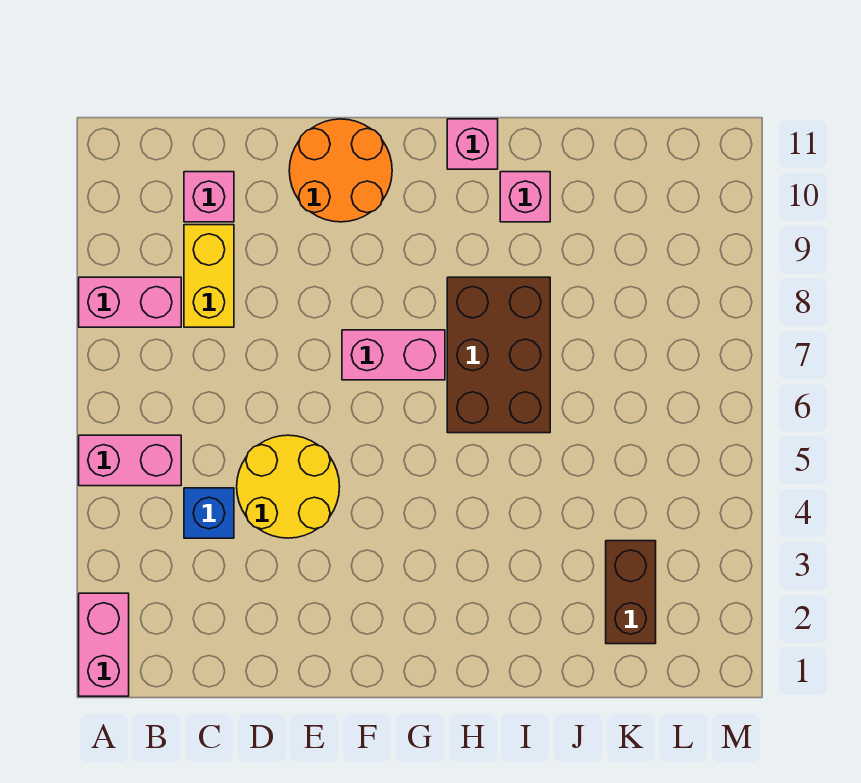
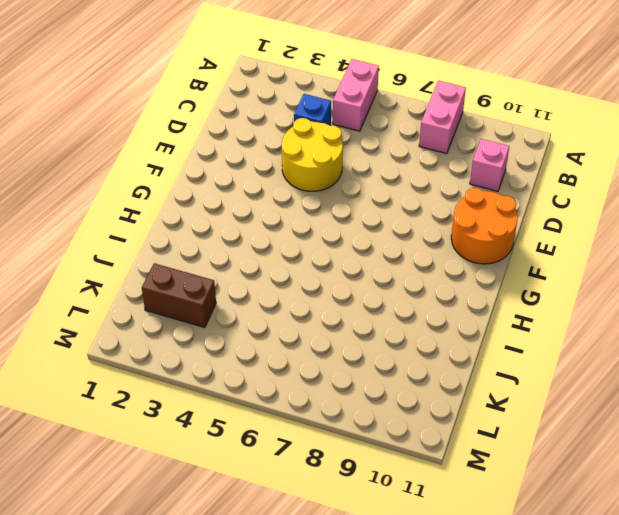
none -> pink brick A1:A2 level 1
none -> yellow brick C8:C9 level 1
none -> pink brick F7:G7 level 1

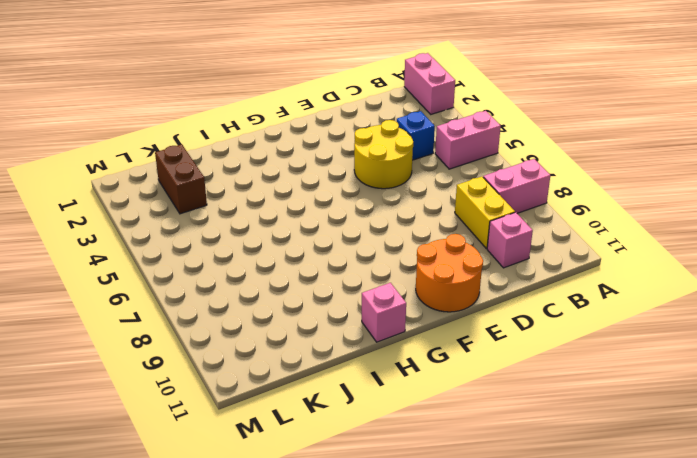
none -> pink brick F7:G7 level 1
none -> brown brick H6:I8 level 1
none -> pink brick I10 level 1

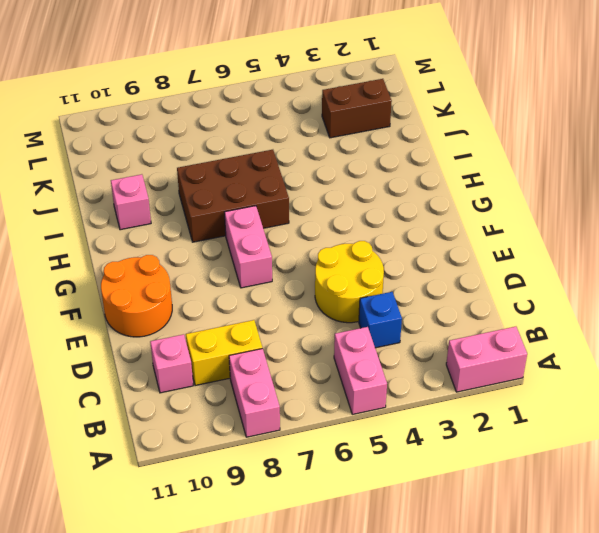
none -> pink brick H11 level 1

